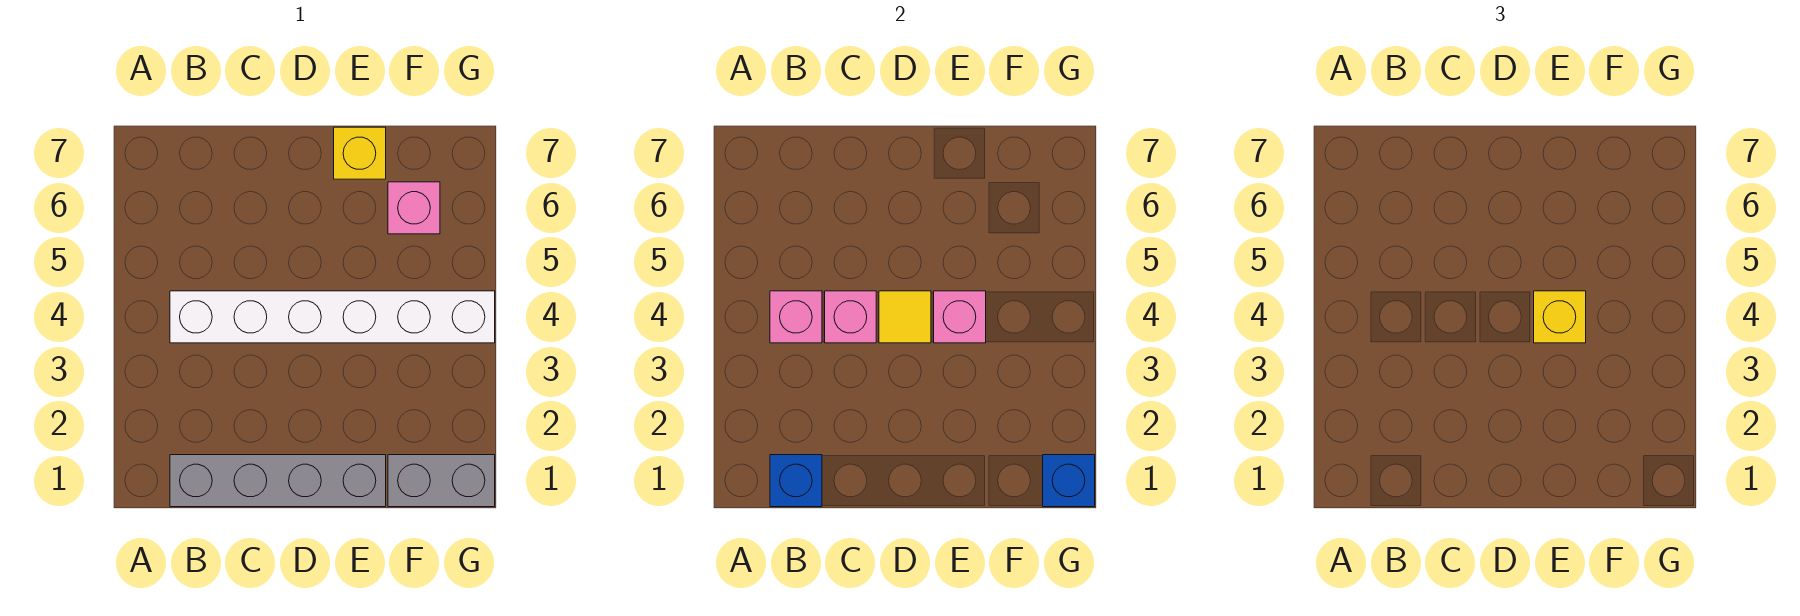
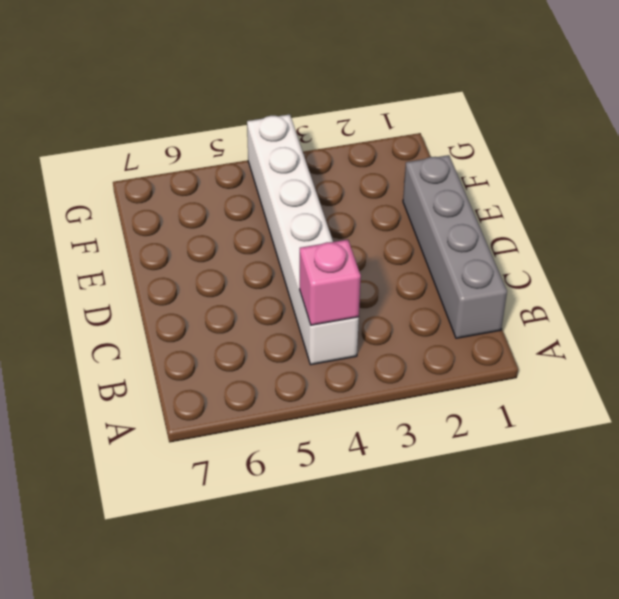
none -> yellow brick E7 level 1
none -> grey brick F1:G1 level 1
none -> pink brick F6 level 1

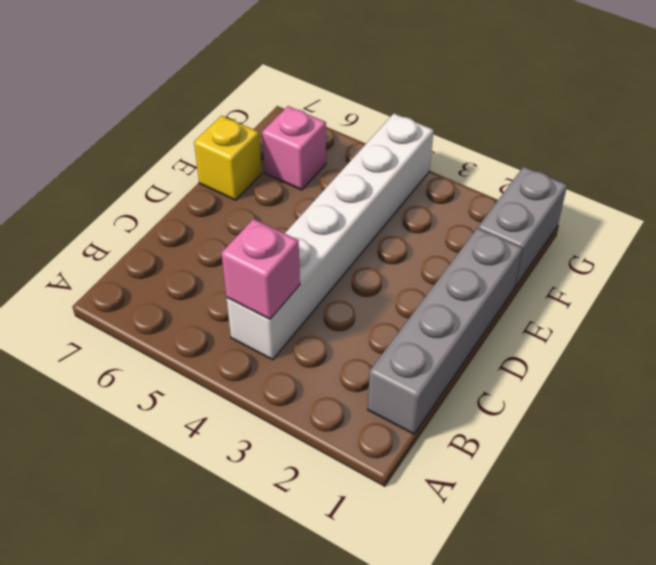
none -> blue brick B1 level 2
none -> pink brick C4 level 2
none -> yellow tile D4 level 2

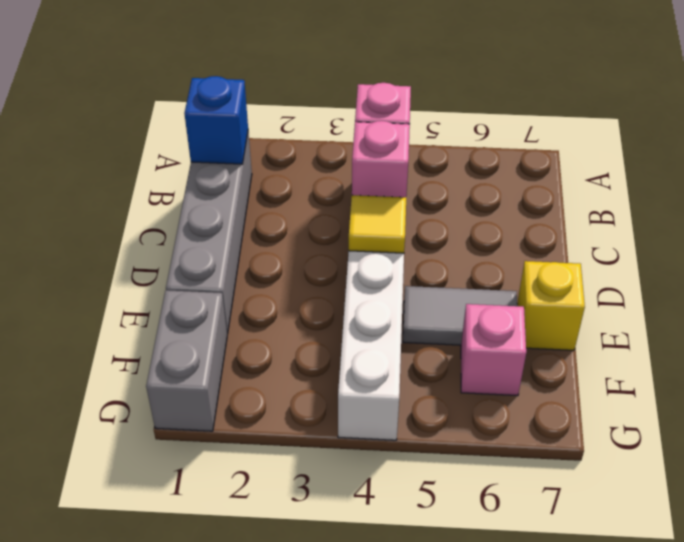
grey tile E5:E6 level 1 -> none
none -> pink brick E4 level 2
none -> blue brick G1 level 2
none -> yellow brick E4 level 3

